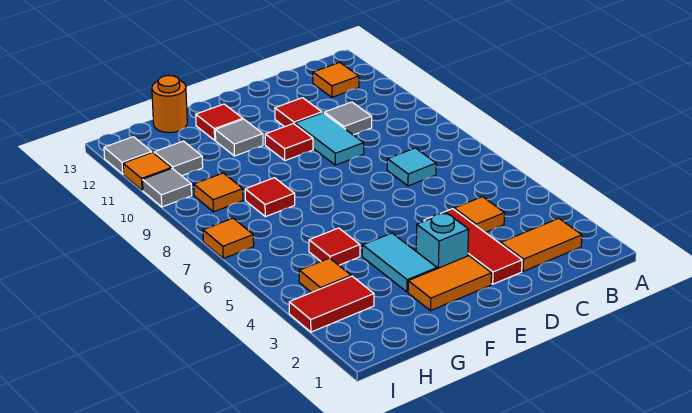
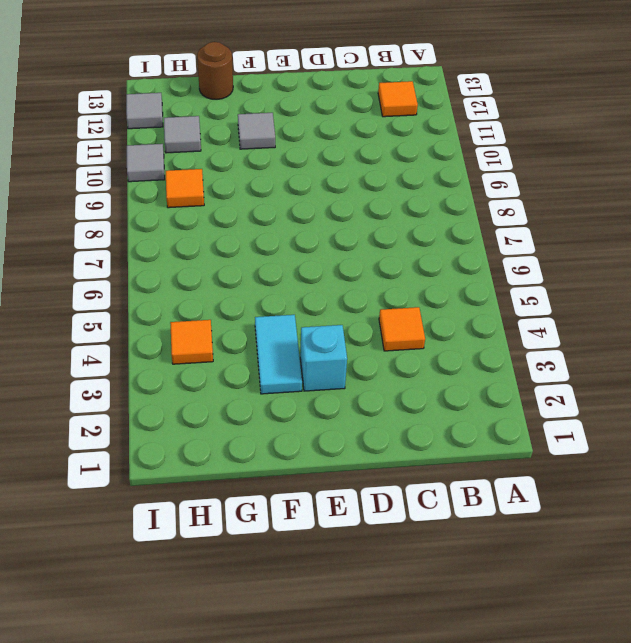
brown round brick G13 level 1 -> orange round brick G13 level 1
none -> orange tile B2:C2 level 1
none -> cyan tile C7 level 1
none -> grey tile C10 level 1

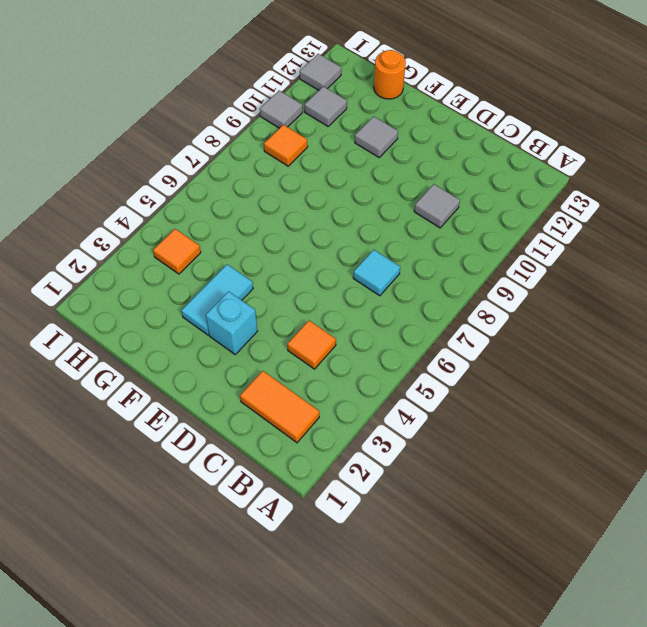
none -> orange tile B12 level 1
none -> red tile D2:D4 level 1
none -> cyan tile D9:D10 level 1

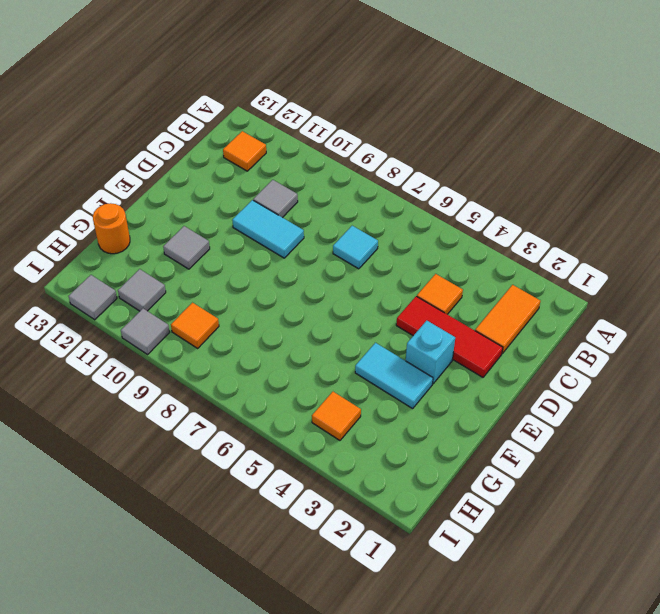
none -> red tile D11 level 1
none -> orange tile E2:F2 level 1
none -> red tile E10 level 1

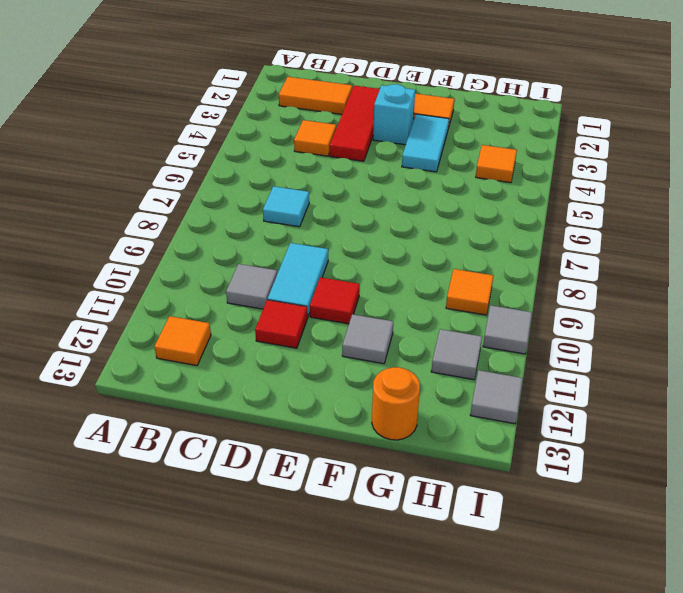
none -> red tile F12 level 1
none -> red tile G5 level 1
none -> red tile G8 level 1

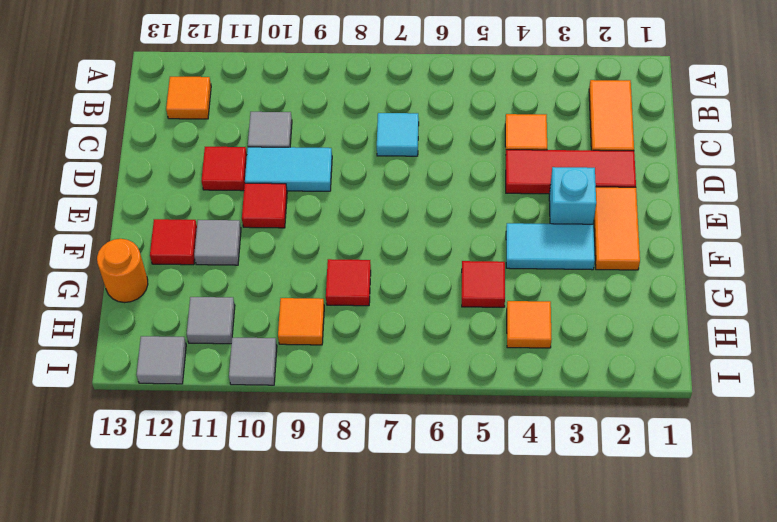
none -> red tile H3:I3 level 1
none -> orange tile I7 level 1
none -> orange tile I11 level 1

